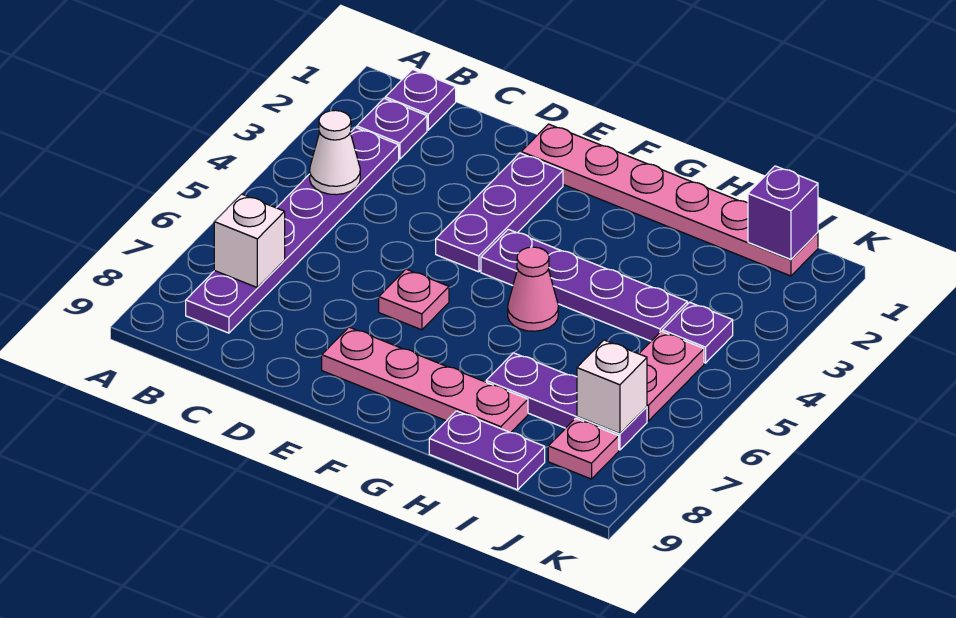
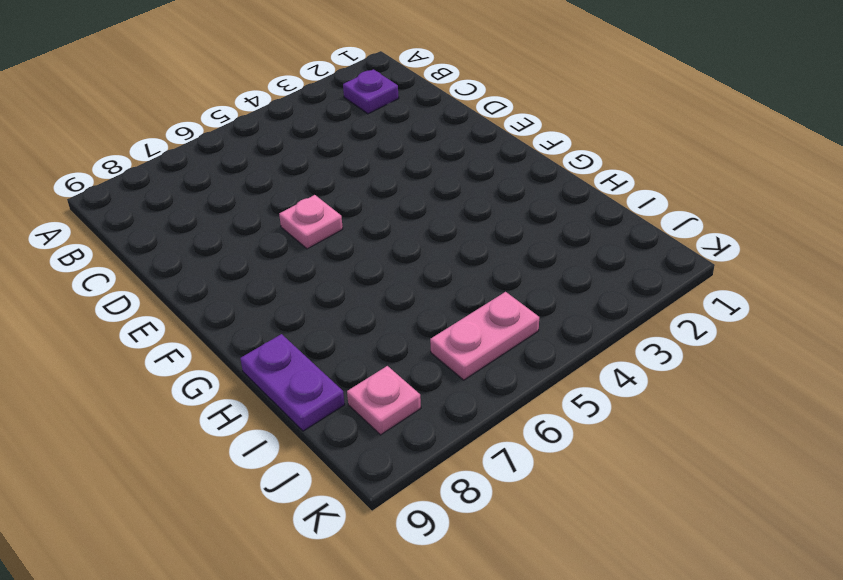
none -> purple plate B1 level 1
none -> purple plate B3:B8 level 1
none -> pink plate E1:J1 level 1

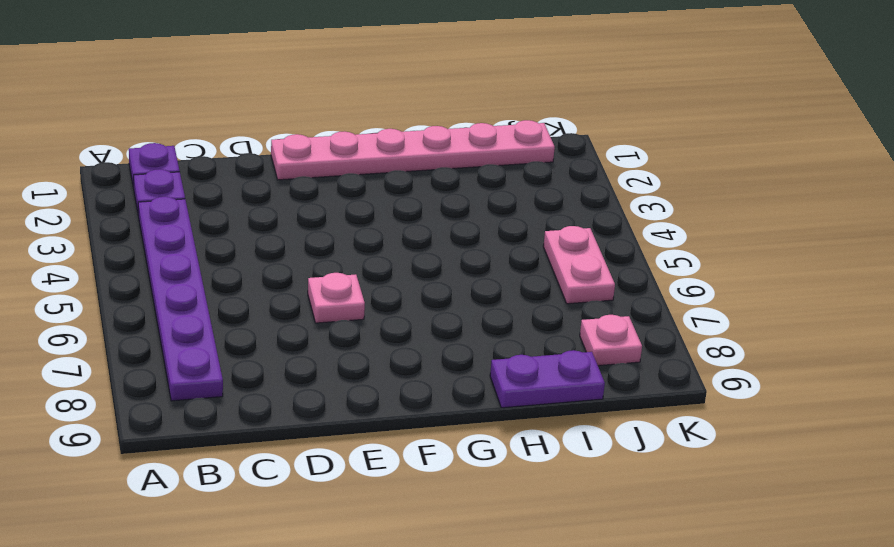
none -> purple plate E2:E4 level 1
none -> pink plate E8:H8 level 1
none -> purple plate F4:I4 level 1

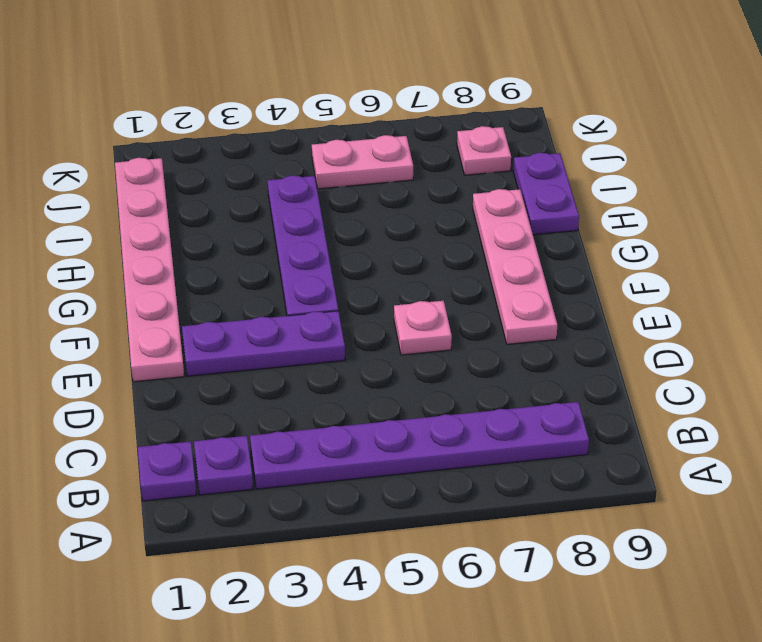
none -> pink cone G5 level 1
none -> purple plate H7:J7 level 1
none -> purple plate J4 level 1

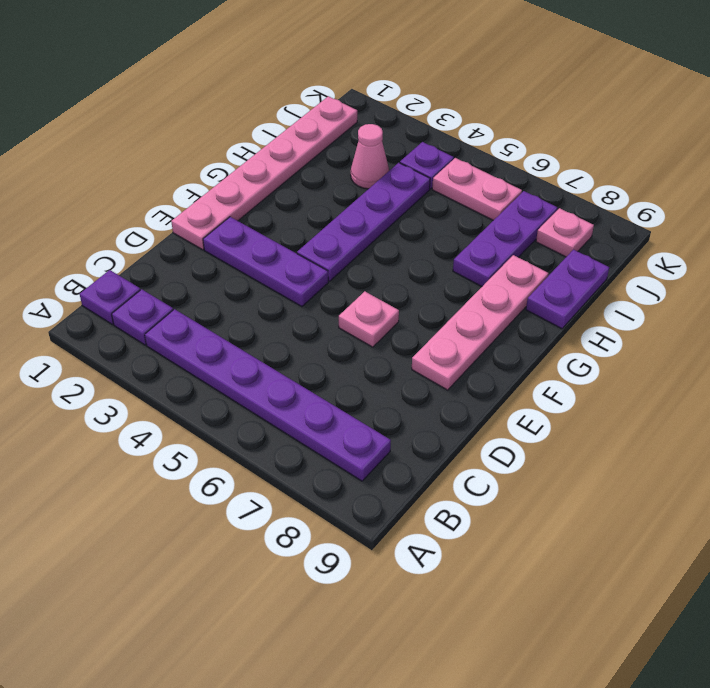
pink cone I3 level 1 -> pink cone G5 level 1
none -> white cone B4 level 2
none -> white brick B7 level 2
none -> purple brick J1 level 2

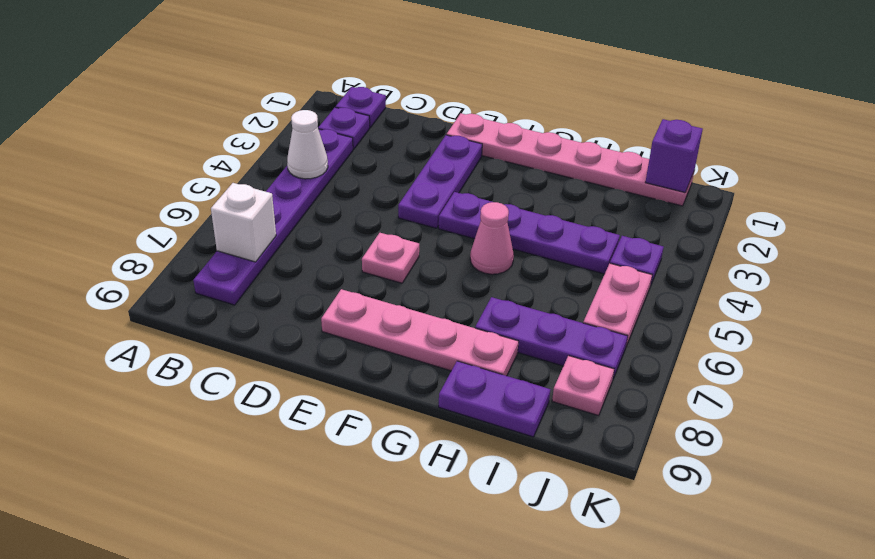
none -> white brick J7 level 2

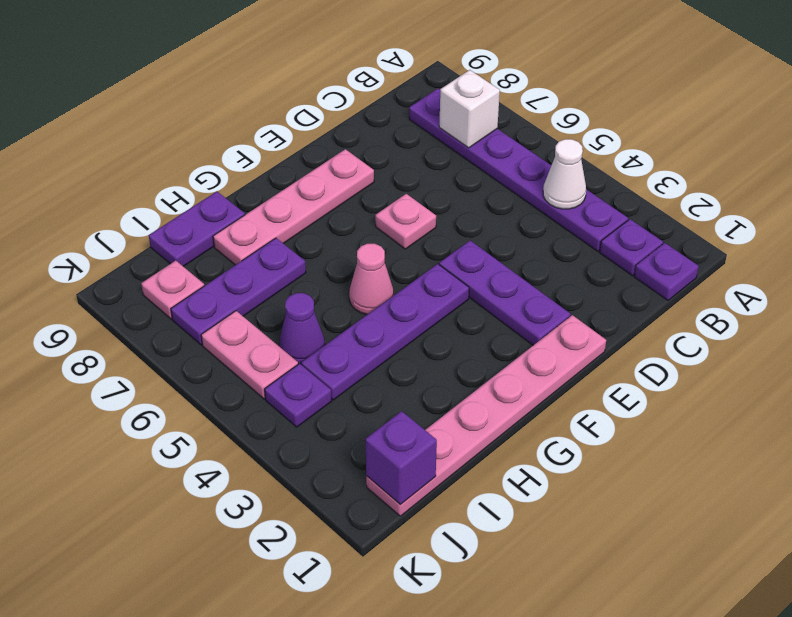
purple cone I5 level 1 -> none
none -> white brick J7 level 2

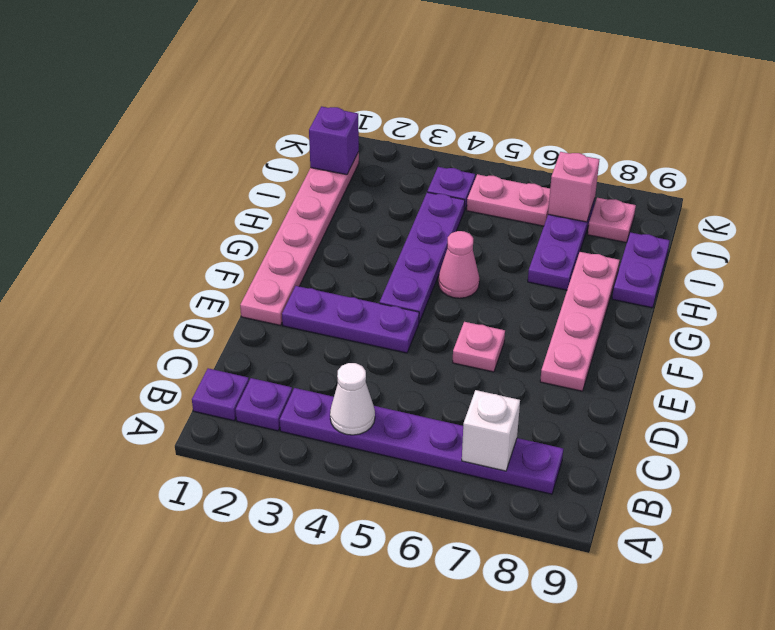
pink brick J7 level 2 -> white brick J7 level 2

